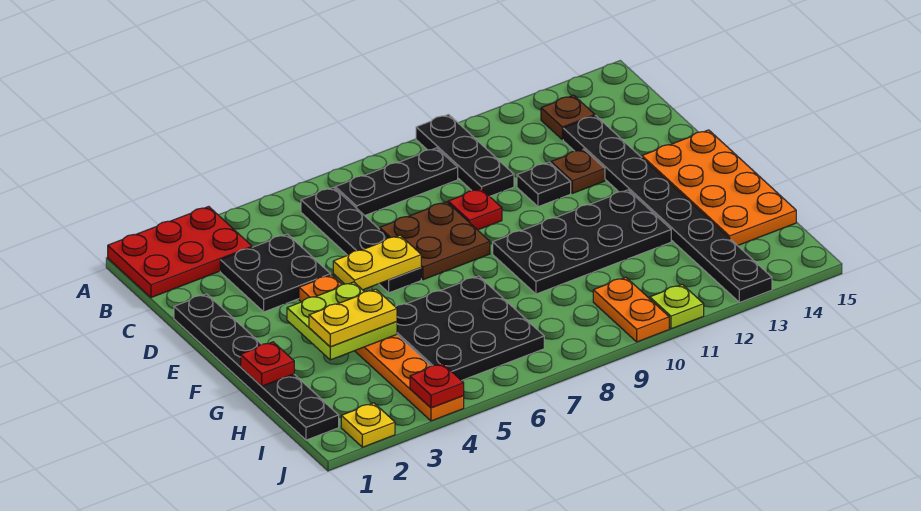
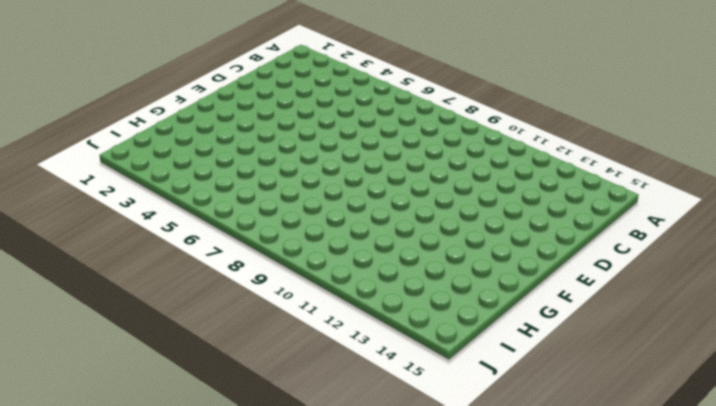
none -> red plate A1:B3 level 1
none -> black plate A10:C10 level 1
none -> black plate B6:E6 level 1

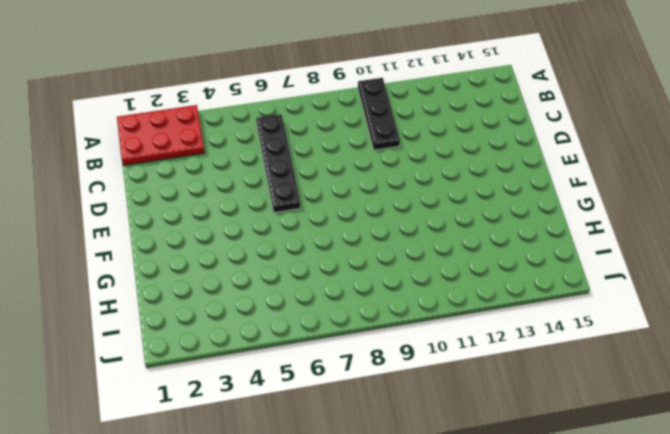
none -> black plate B7:B9 level 1
none -> brown plate B13 level 1
none -> black plate C3:D4 level 1

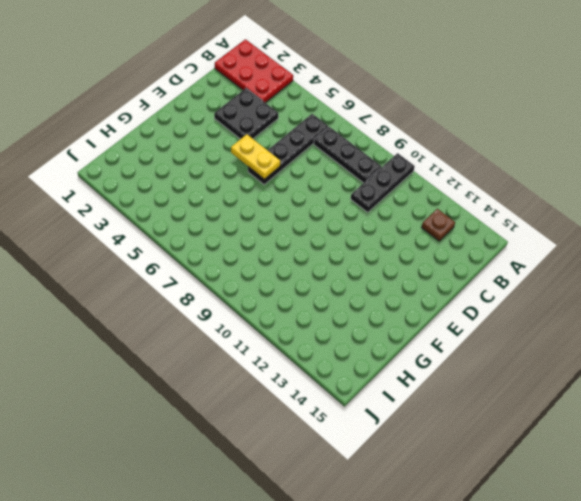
none -> black plate C13:J13 level 1
none -> black plate D1:I1 level 1
none -> brown plate D7:E8 level 1

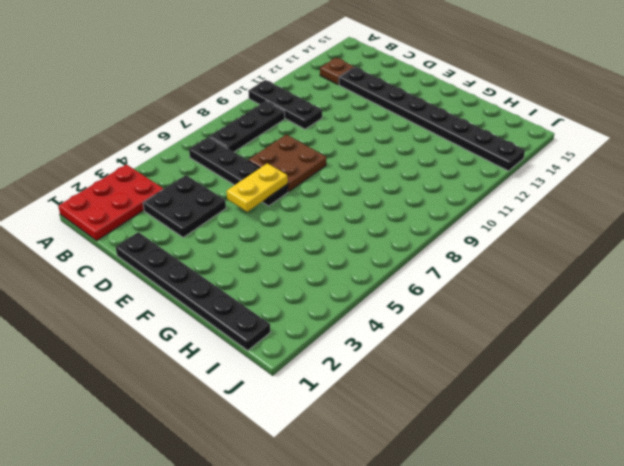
none -> red plate D9 level 1
none -> black plate D11 level 1
none -> brown plate D12 level 1

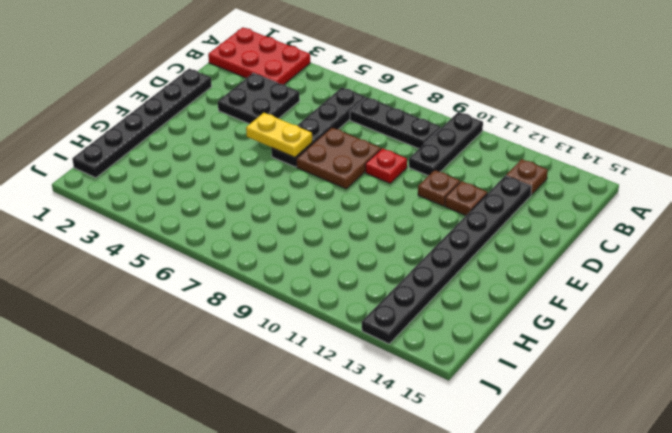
brown plate D11 level 1 -> black plate D11 level 1
none -> orange plate E4:J4 level 1
none -> orange plate E14:H15 level 1
none -> black plate F9:G12 level 1

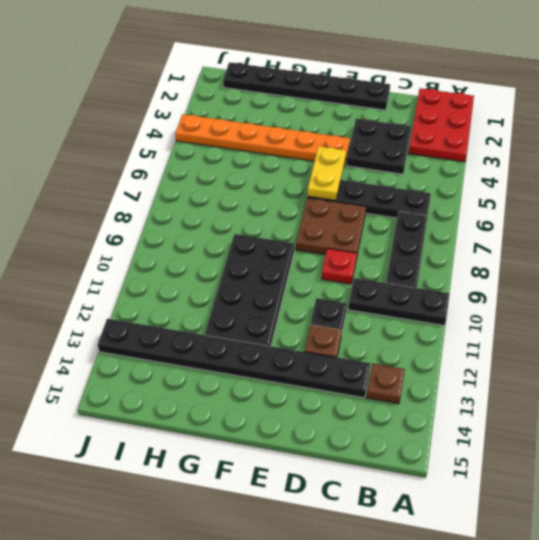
none -> orange plate E14:H15 level 1
none -> black plate G5:I7 level 1
none -> orange plate I10:J10 level 1

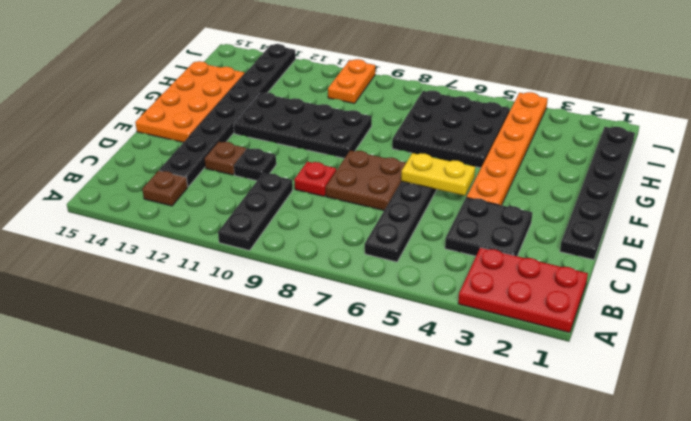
none -> black plate B7:B9 level 1
none -> yellow plate J2 level 1
none -> lime plate J11 level 1

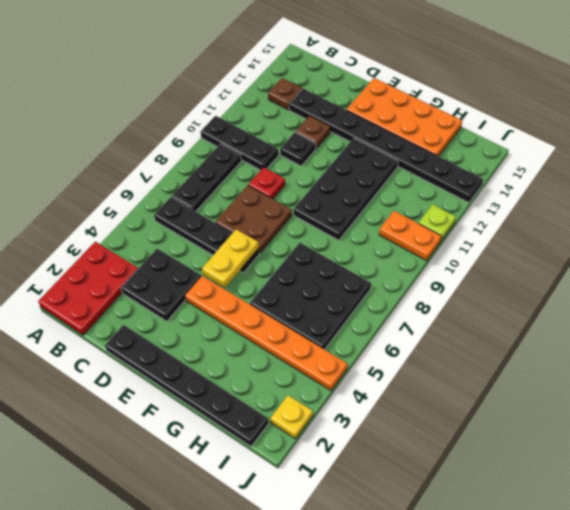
none -> lime plate F3:G4 level 2
none -> red plate G1 level 2
none -> red plate J4 level 2

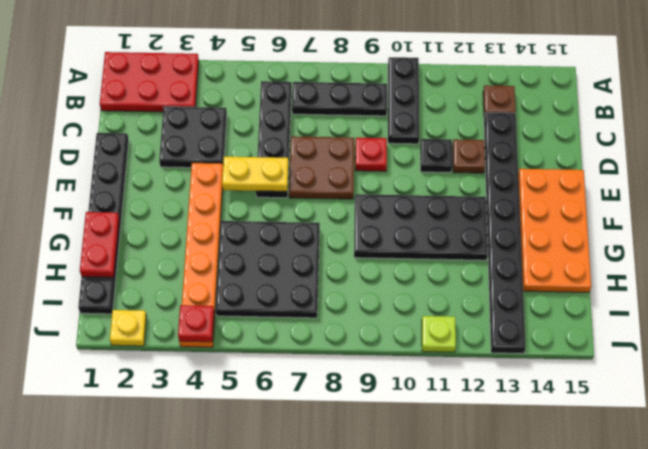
red plate G1:H1 level 2 -> red plate G1 level 2
none -> orange plate I10:J10 level 1
none -> lime plate F3:G4 level 2
none -> yellow plate G3:G4 level 3

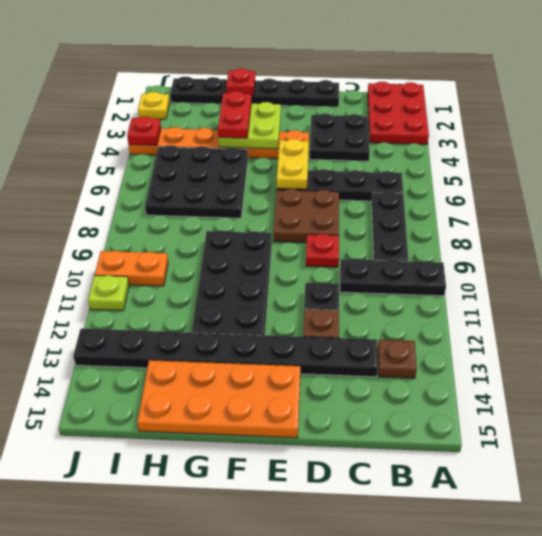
red plate G3:G4 level 3 -> yellow plate G3:G4 level 3

